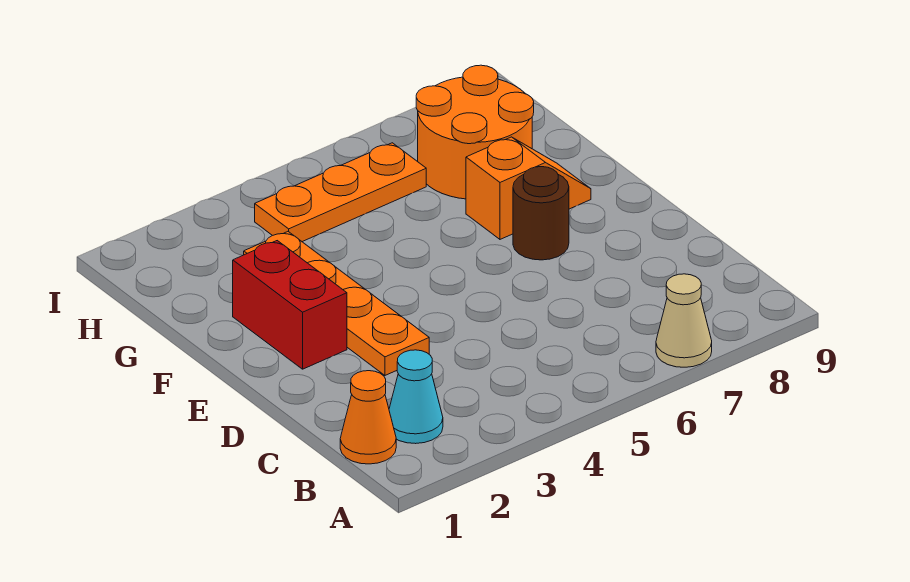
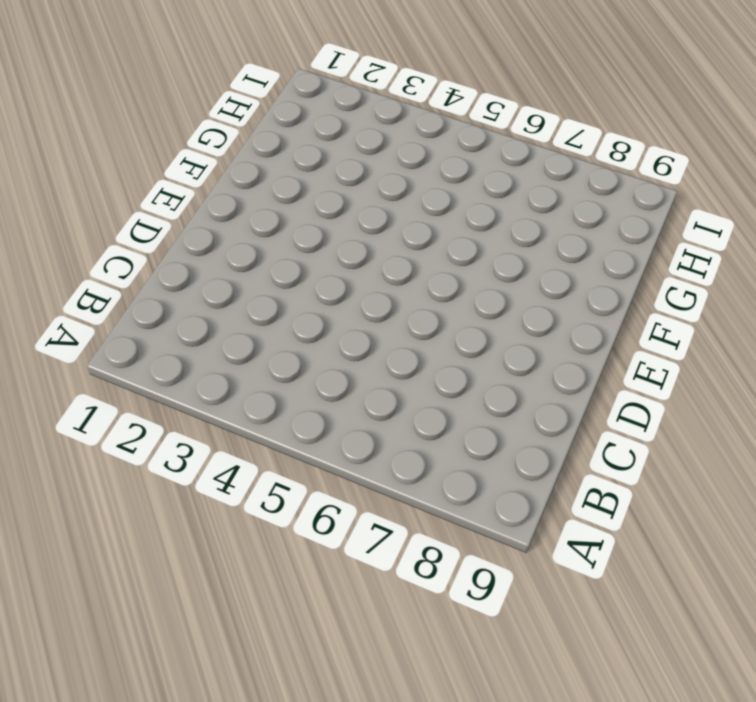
none -> tan cone A7 level 1
none -> orange cone B1 level 1

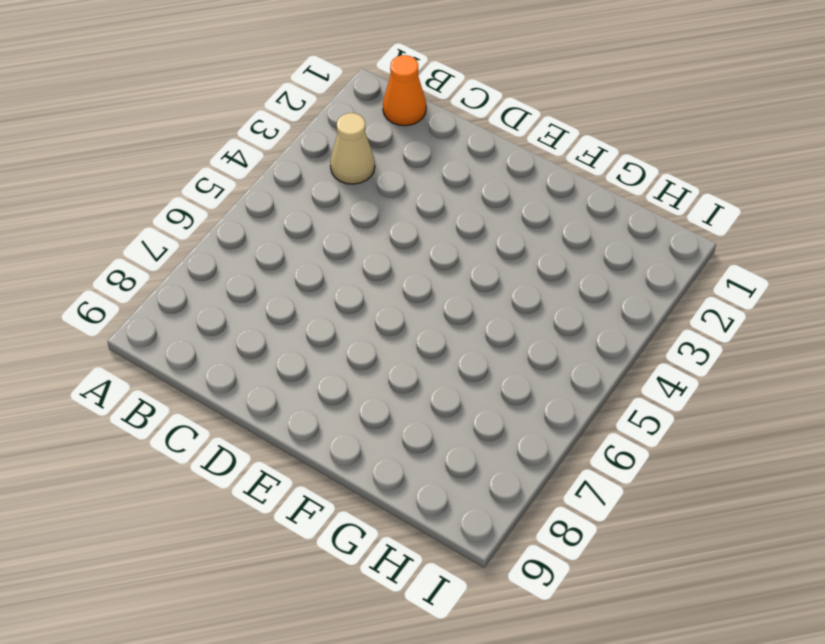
tan cone B3 level 1 -> tan cone A7 level 1
none -> cyan cone B2 level 1
none -> orange plate D3:G3 level 1

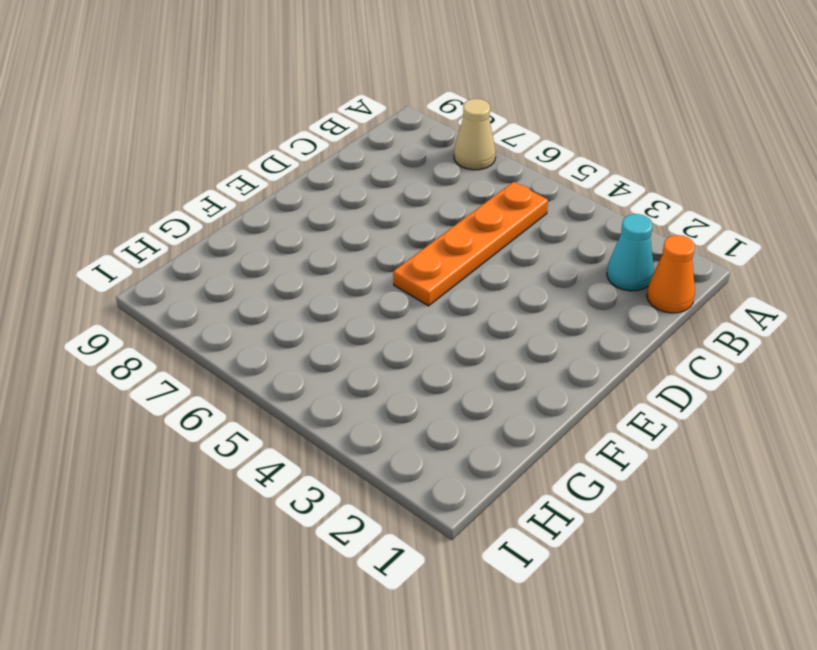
orange plate B5:E5 level 1 -> orange plate D3:G3 level 1
none -> red brick E2:F2 level 1
none -> brown round brick E7 level 1

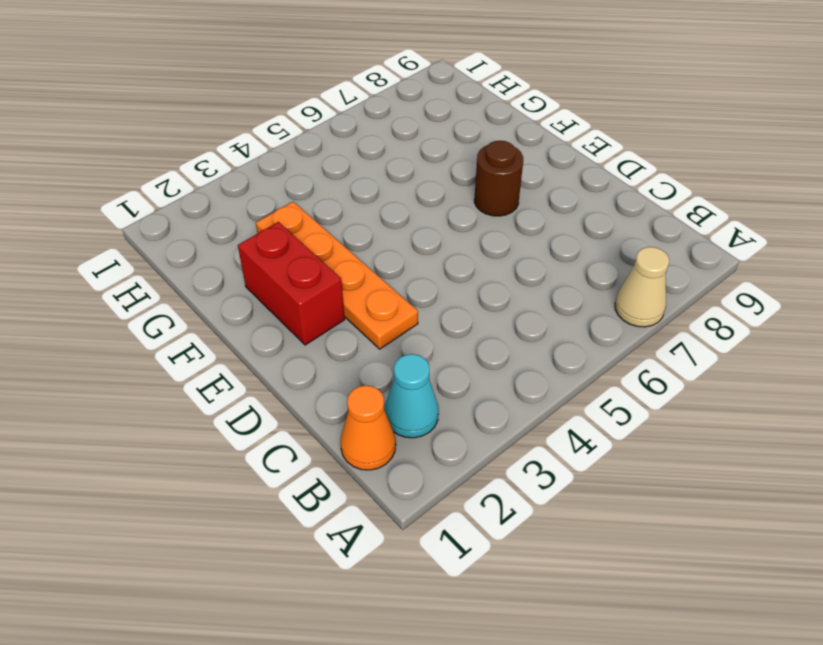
none -> orange slope F7:F8 level 1 top 7
none -> orange round brick G7:H8 level 1

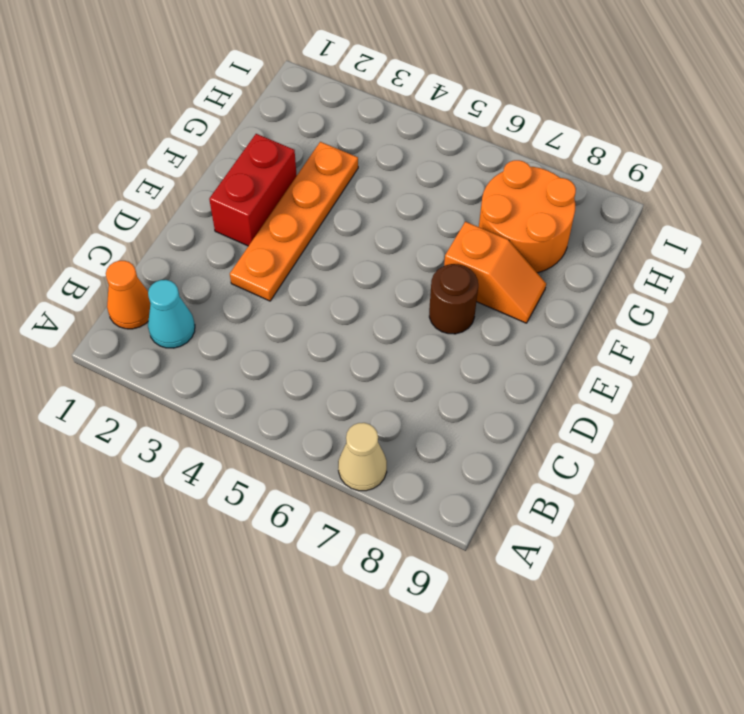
none -> orange plate H4:H6 level 1

